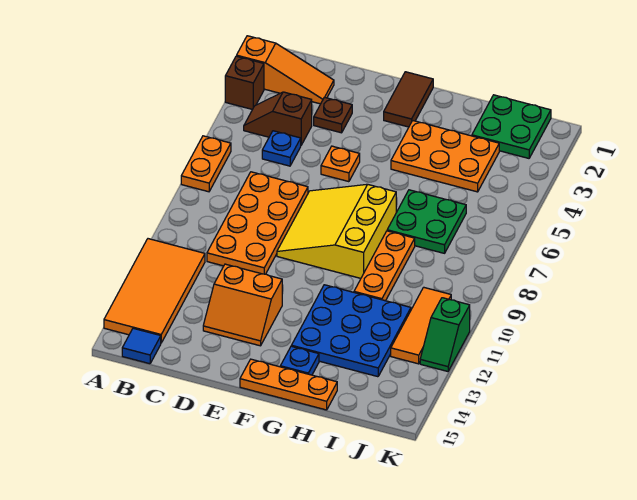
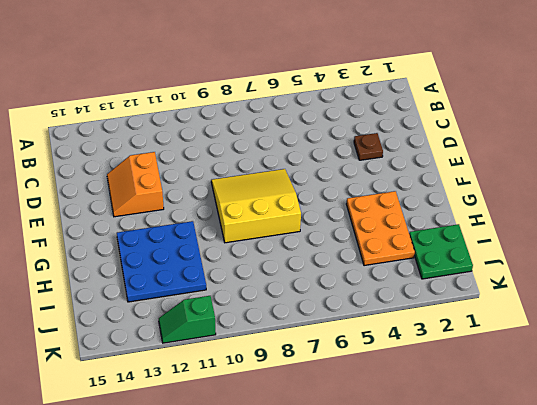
none -> orange slope A2:C2 level 1 top A
none -> brown brick A3 level 1
none -> orange plate A6:A7 level 1

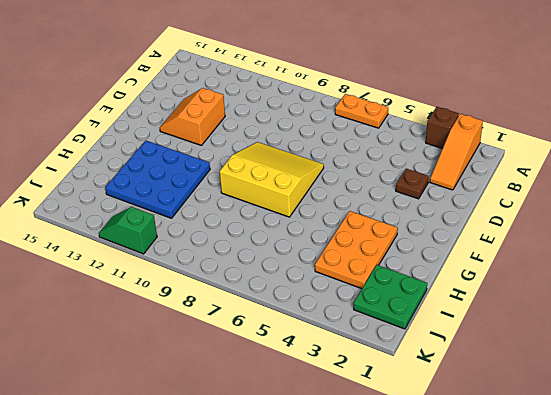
none -> orange tile A11:B14 level 1
none -> brown slope B4:C4 level 1 top C
none -> blue tile B15 level 1

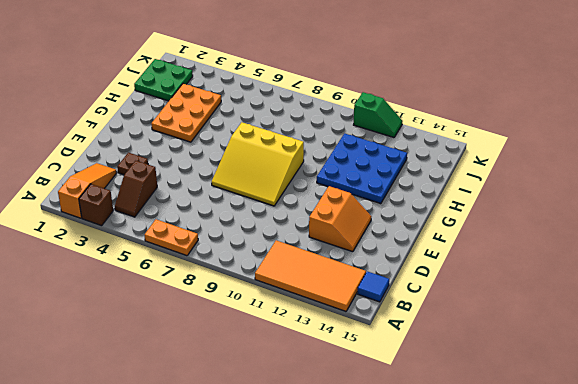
none -> blue plate C5 level 1
none -> orange plate C7:D10 level 1
none -> orange plate E5 level 1

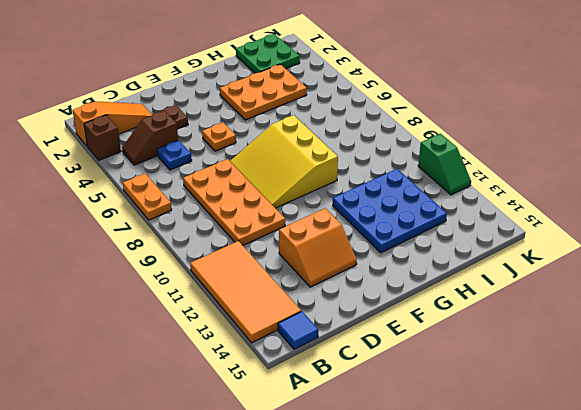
none -> brown tile F1:F2 level 1
none -> orange plate F15:H15 level 1
none -> blue plate G14 level 1

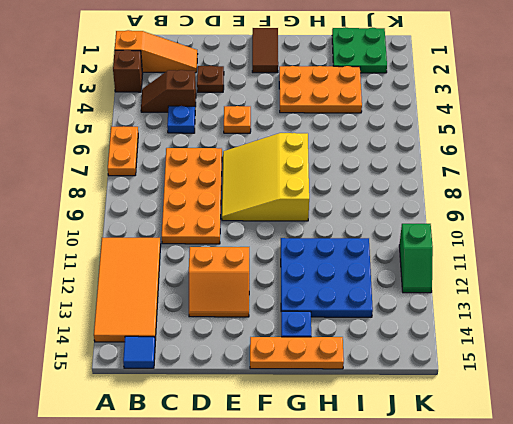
none -> green plate H6:I7 level 1
none -> orange plate H8:H10 level 1
none -> orange tile J10:J12 level 1

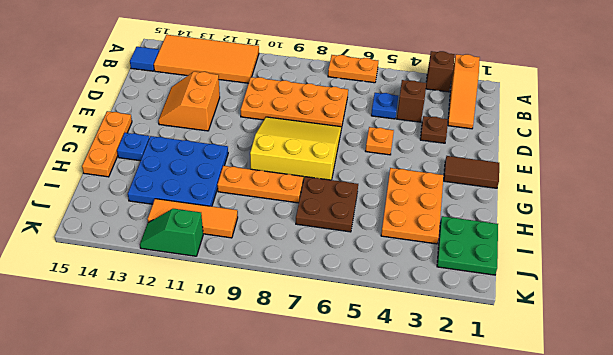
brown plate H6:I7 level 1 -> green plate H6:I7 level 1

